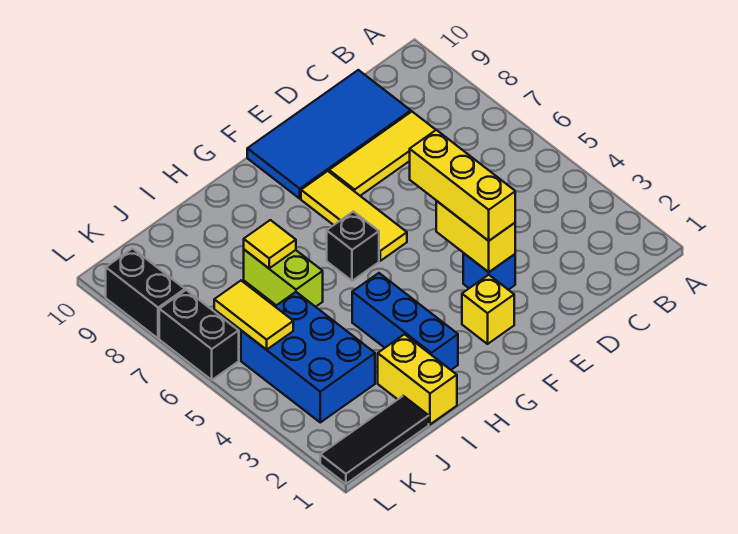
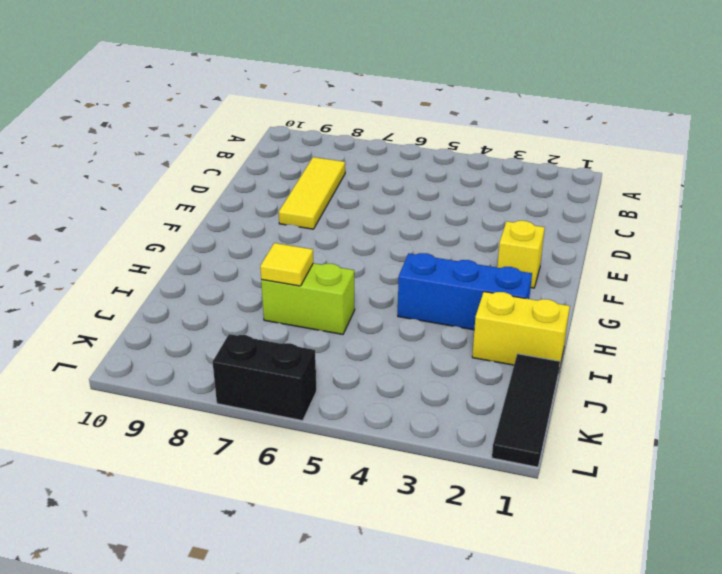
none -> blue tile C9:F10 level 1
none -> blue brick E3 level 1
none -> yellow tile F6:F8 level 1

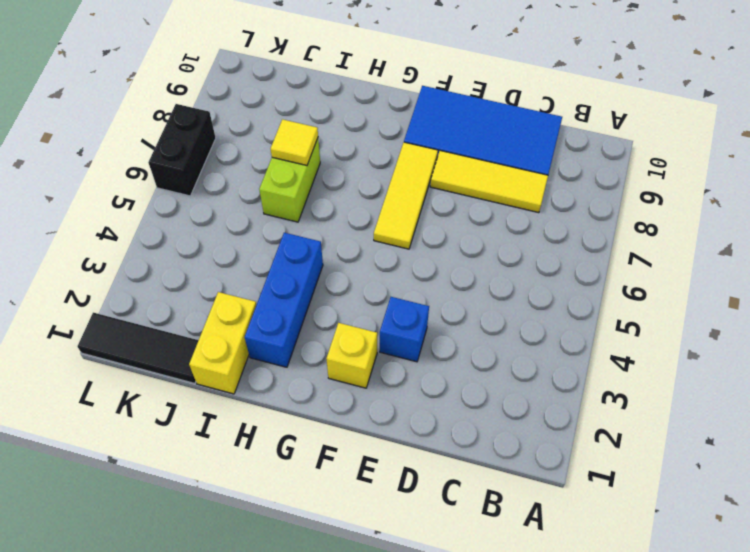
none -> black brick G6 level 1
none -> blue brick J3:K5 level 1
none -> black brick L8:L9 level 1

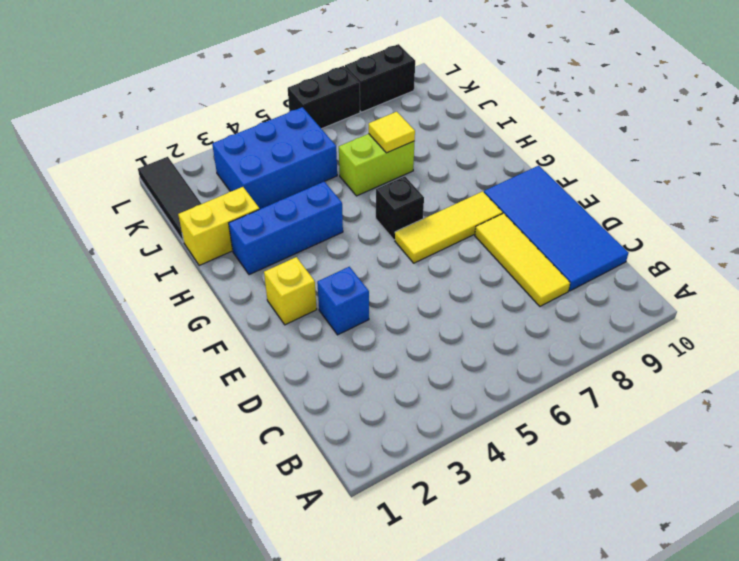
none -> yellow brick E3:E4 level 2
none -> yellow tile K5:K6 level 2
none -> yellow brick E3:E5 level 3

